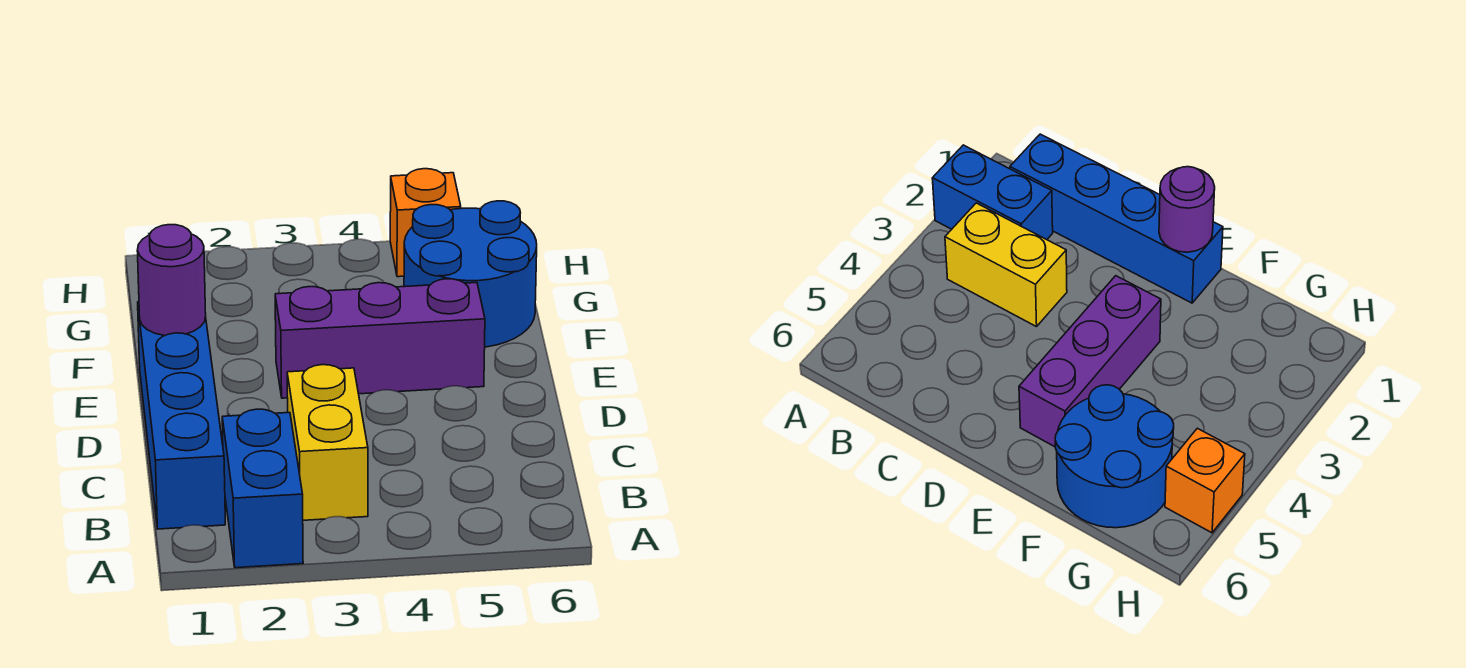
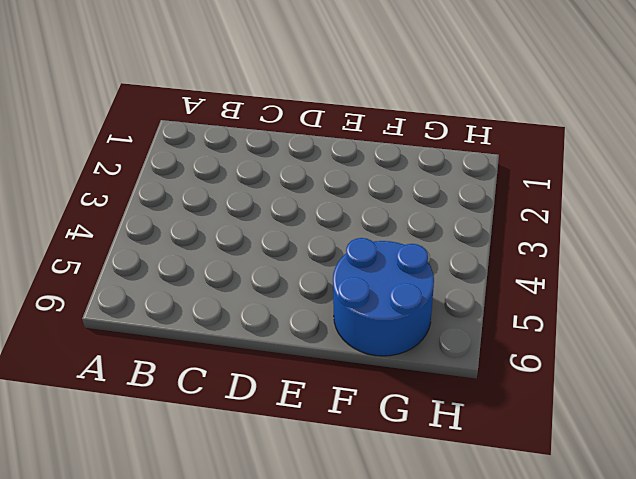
none -> blue brick A2:B2 level 1
none -> blue brick B1:E1 level 1

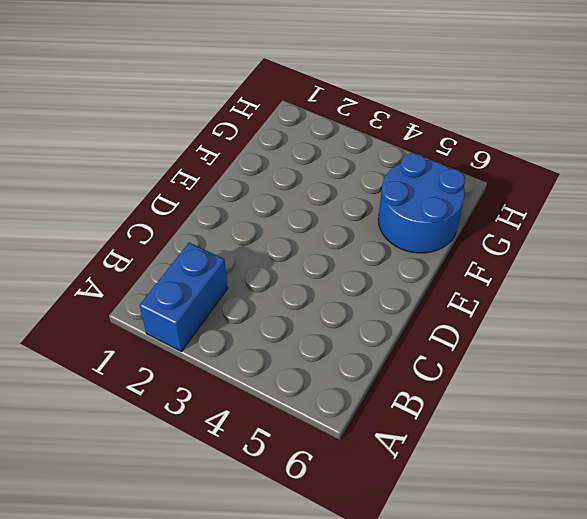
none -> blue brick B1:E1 level 1
none -> yellow brick B3:C3 level 1

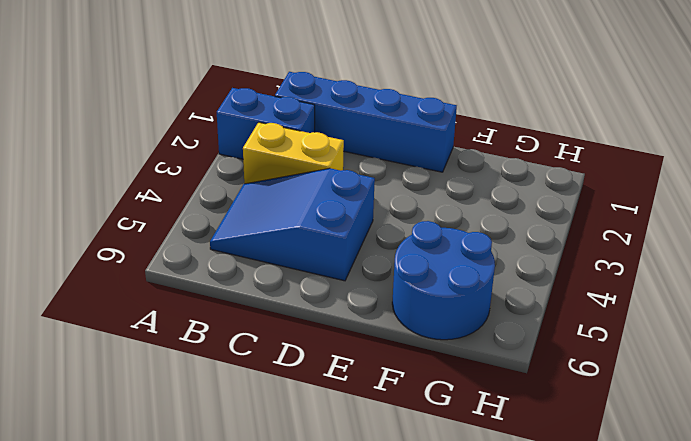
blue slope B4:D5 level 1 top D -> none
none -> purple brick E3:E5 level 1
none -> orange brick H5 level 1

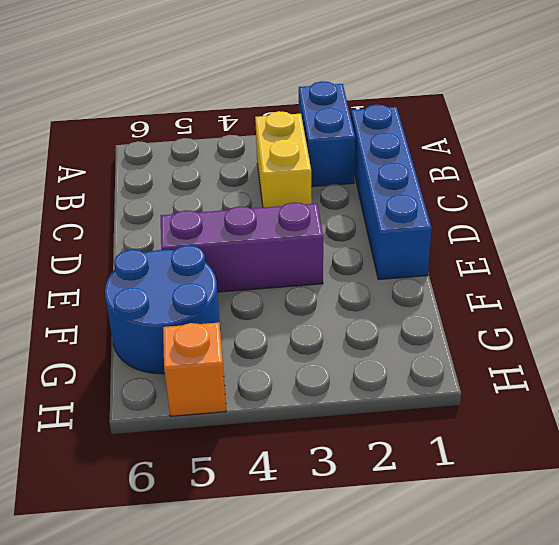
none -> purple round brick E1 level 2

